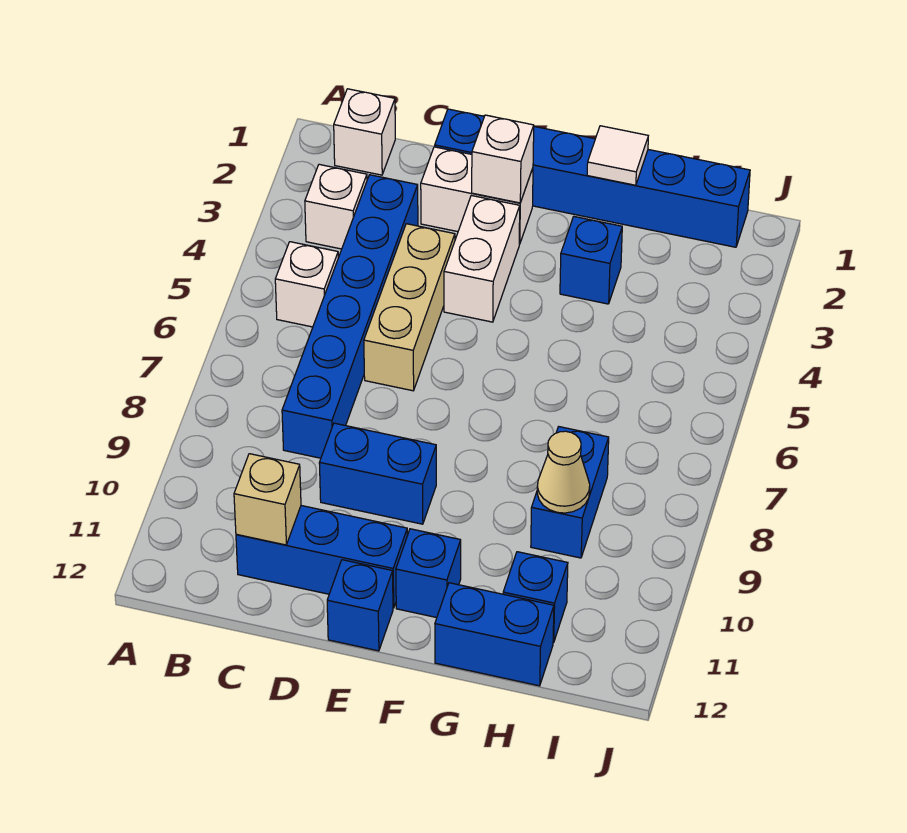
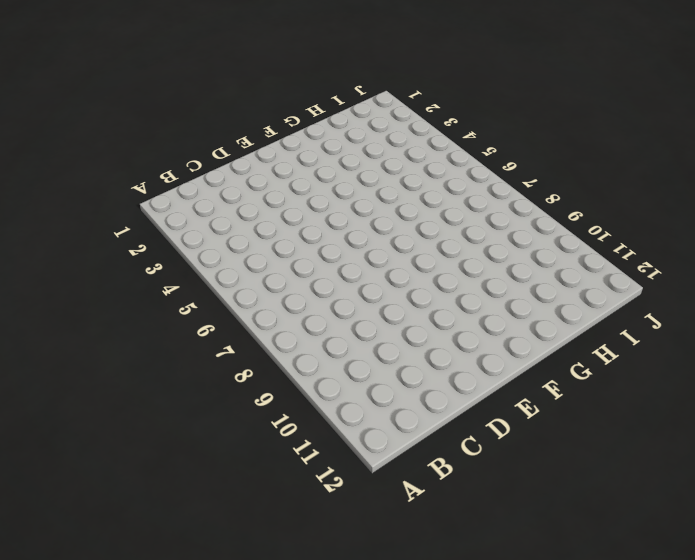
none -> white brick B1 level 1
none -> white brick B3 level 1
none -> white brick B5 level 1

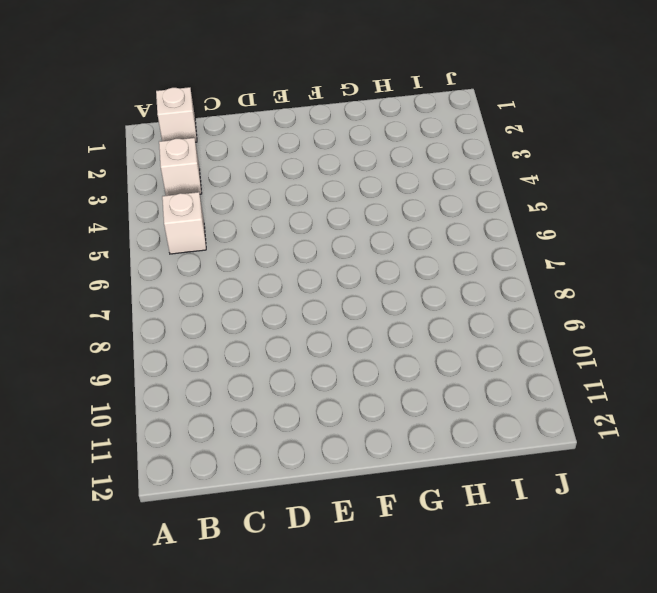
none -> blue brick C3:C8 level 1
none -> blue brick C11:E11 level 1
none -> blue brick D1:I1 level 1

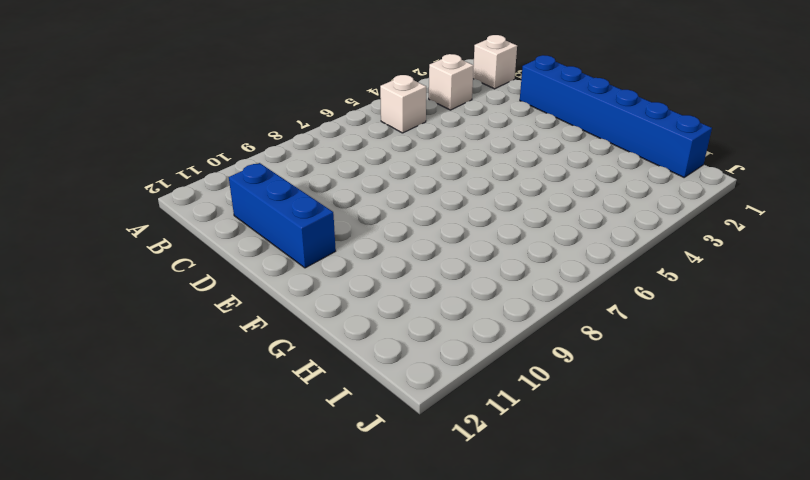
none -> blue brick C3:C8 level 1
none -> white brick D2:E2 level 1
none -> tan brick D4:D6 level 1

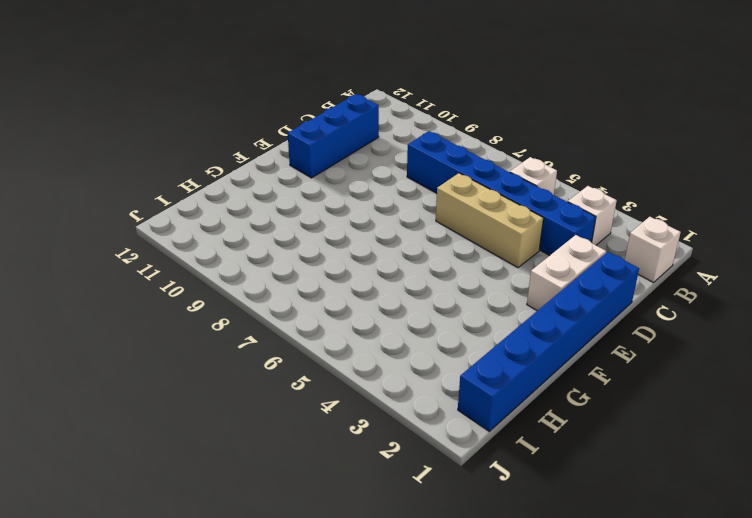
none -> blue brick D9:E9 level 1
none -> white brick E3:E4 level 1
none -> blue brick E12 level 1

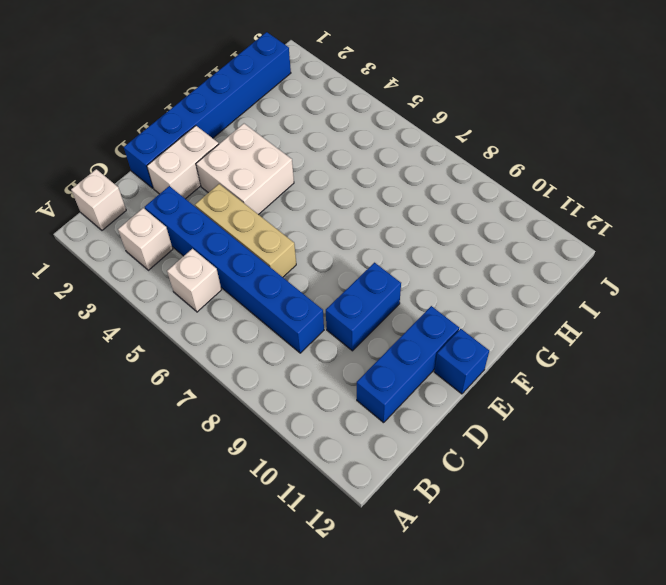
white brick E3:F4 level 1 -> white brick E3:E4 level 1
none -> blue brick F11 level 1
none -> blue brick G3 level 1
none -> blue brick G12:H12 level 1

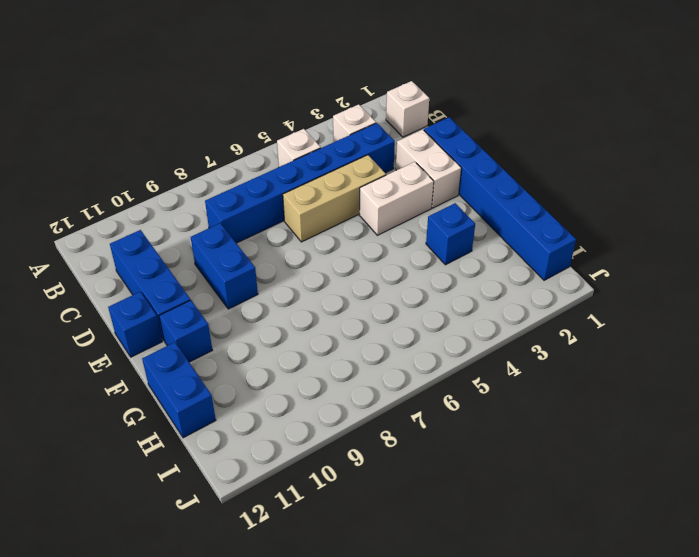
none -> blue brick H8:H9 level 1
none -> blue brick H11 level 1
none -> tan brick C11 level 2

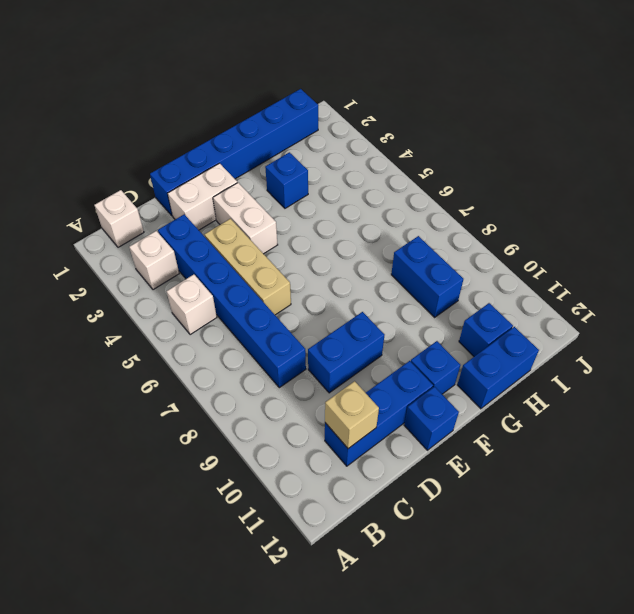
none -> white brick E2 level 2
none -> white tile G1 level 2
none -> tan cone H9 level 2

